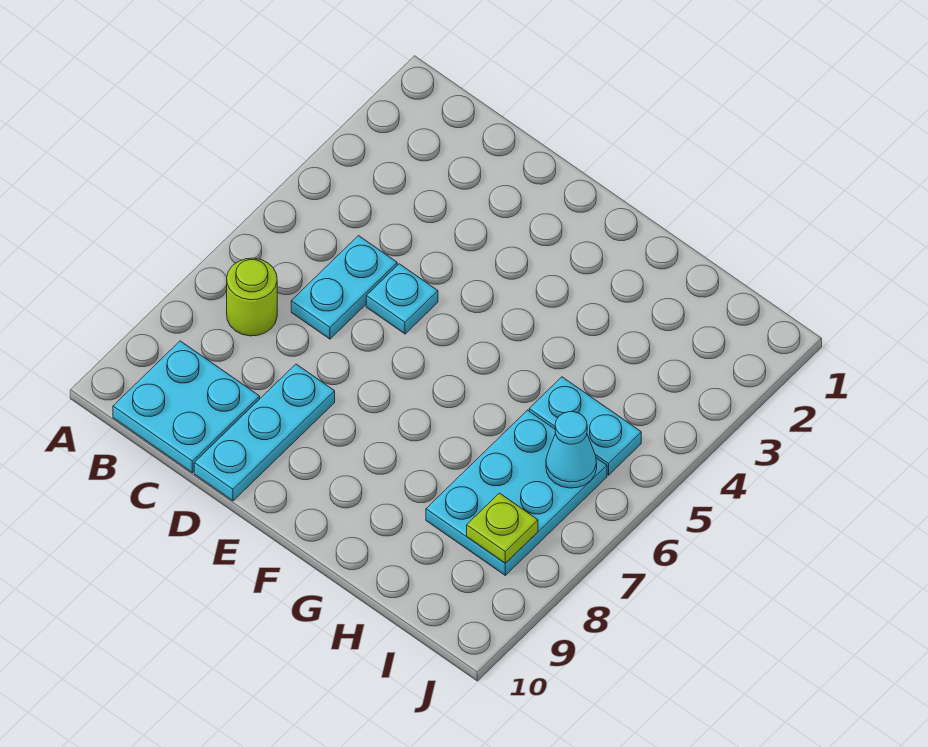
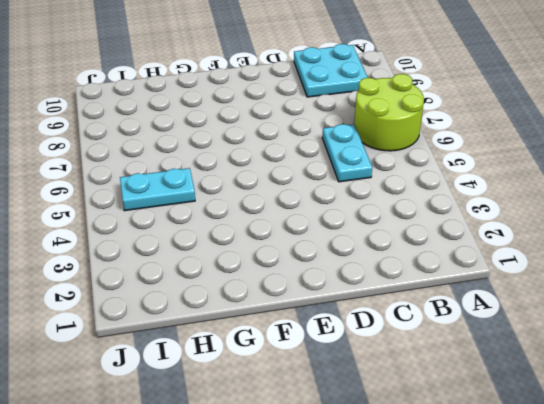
lime round brick A6:B7 level 1 -> lime round brick B7 level 1
none -> cyan plate D5 level 1
none -> cyan plate D8:D10 level 1

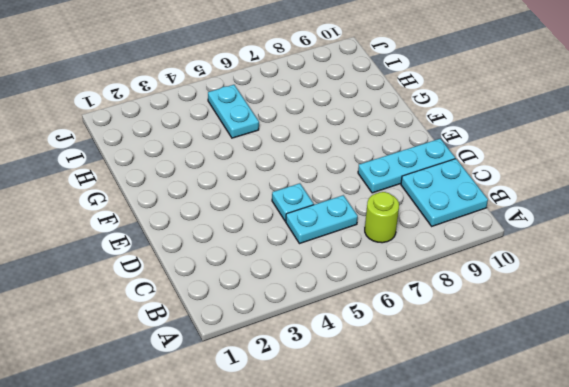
none -> cyan plate H6:I8 level 1
none -> cyan cone I6 level 2

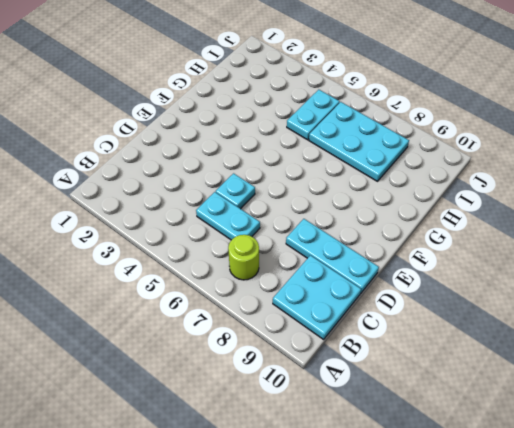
none -> cyan cone I6 level 2
none -> lime plate I8 level 2

